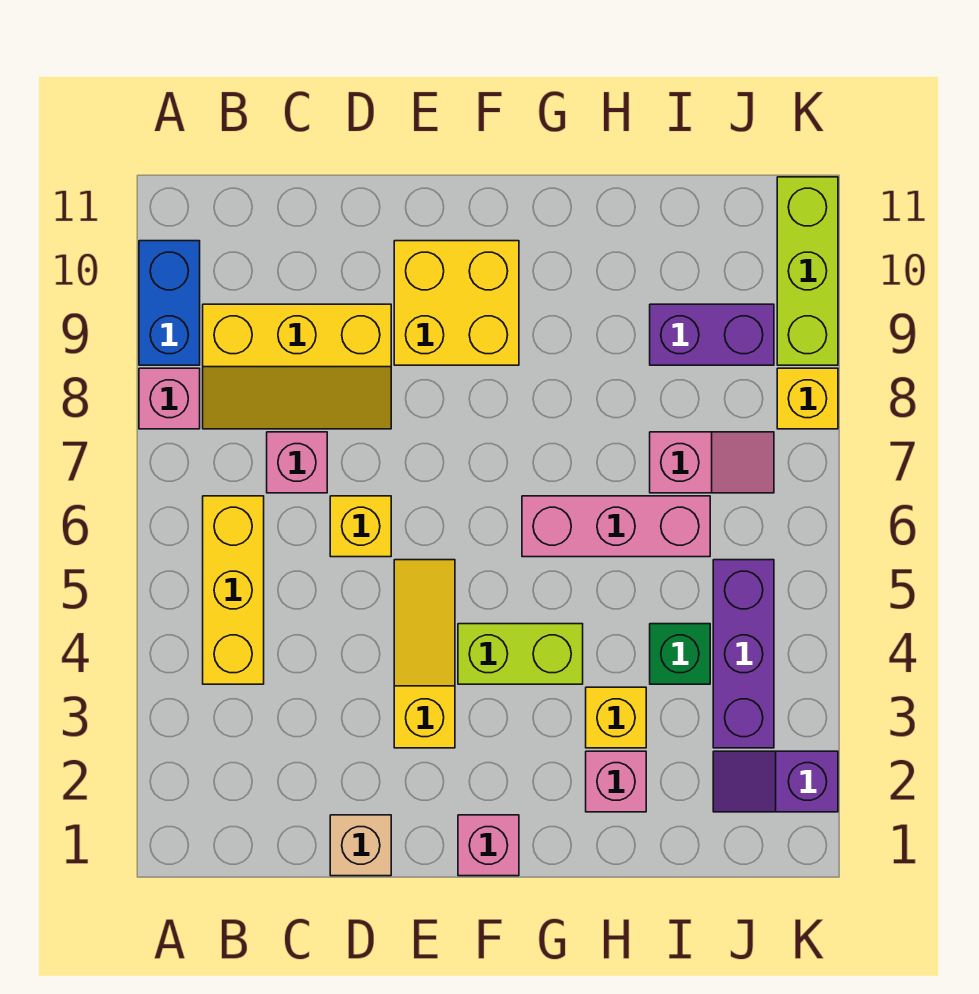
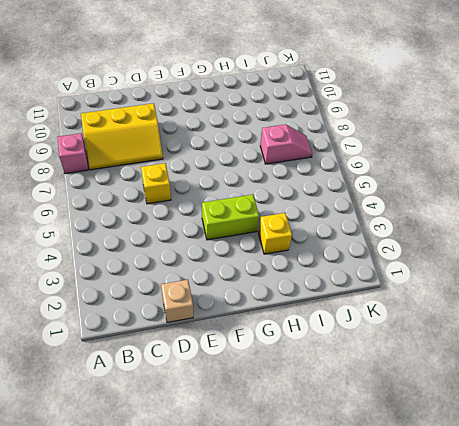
none -> blue brick A9:A10 level 1
none -> yellow brick B4:B6 level 1
none -> pink brick C7 level 1

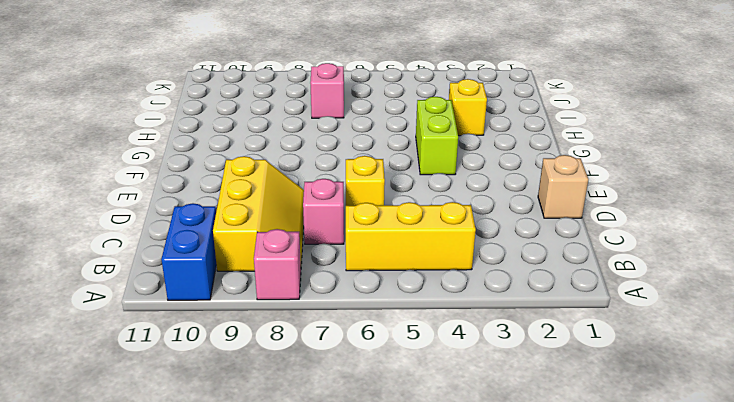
blue brick A10:B10 level 1 -> blue brick A9:A10 level 1
none -> yellow slope E3:E5 level 1 top 3
none -> yellow brick E9:F10 level 1
none -> pink brick F1 level 1

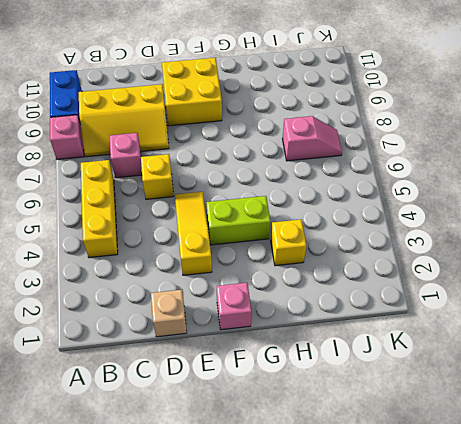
none -> pink brick G6:I6 level 1
none -> pink brick H2 level 1
none -> green brick I4 level 1

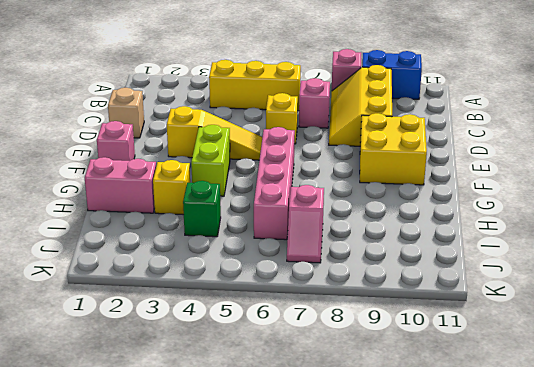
pink brick F6:I6 level 1 -> pink brick G6:I6 level 1
pink brick H1:H2 level 1 -> pink brick H2 level 1
none -> purple brick I9:J9 level 1
none -> purple slope J2:K2 level 1 top K
none -> purple brick J3:J5 level 1

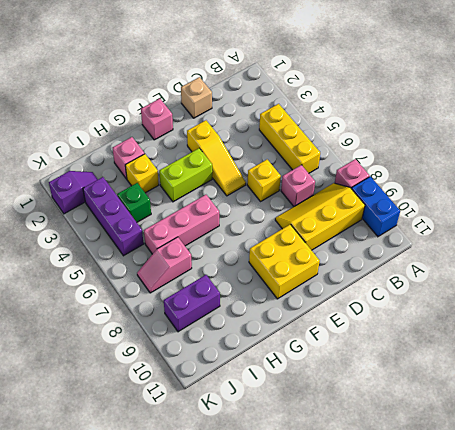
none -> yellow brick K8 level 1
none -> lime brick K9:K11 level 1

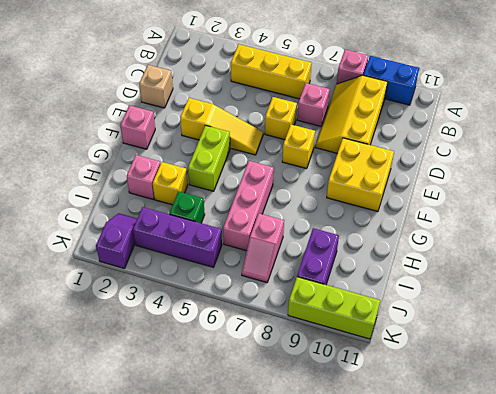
yellow brick E7 level 1 -> yellow brick K8 level 1

